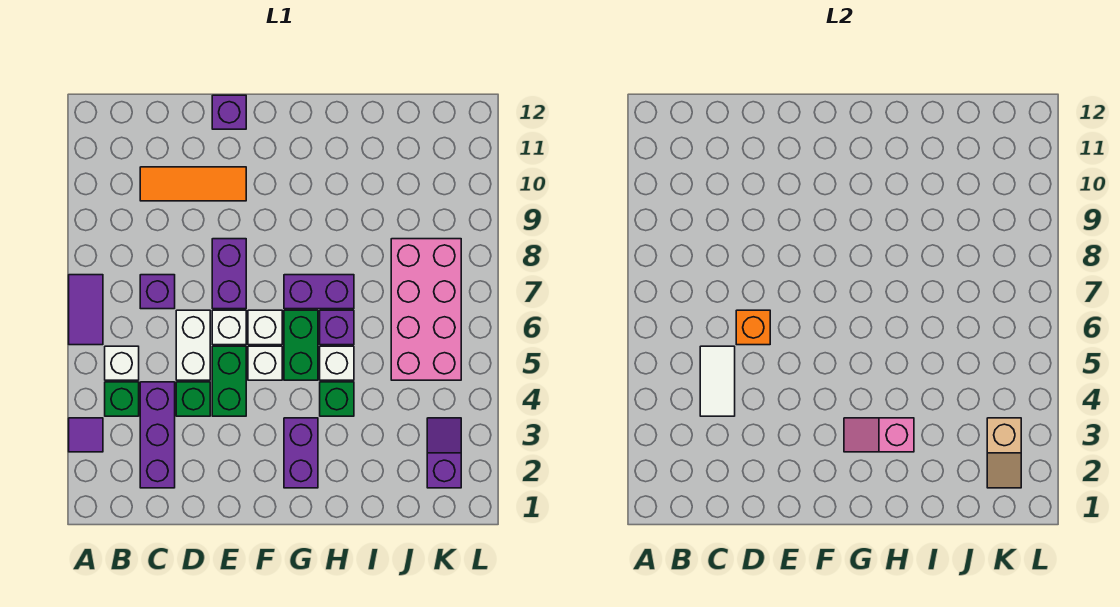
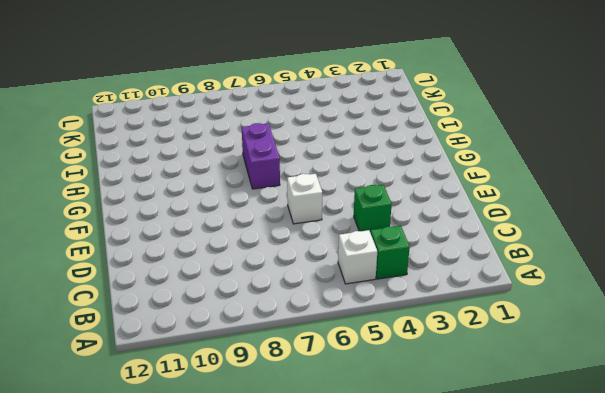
none -> purple tile A3 level 1
none -> purple tile A6:A7 level 1
none -> purple brick C2:C4 level 1

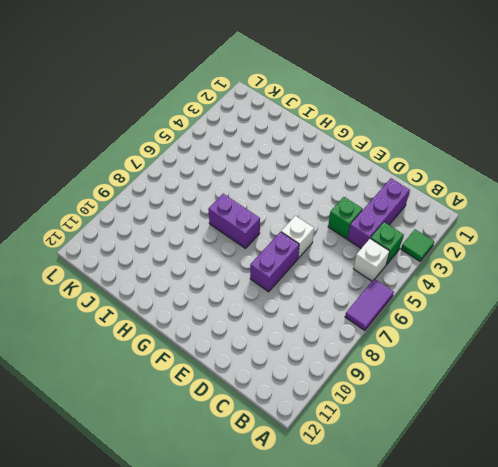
green tile A3 level 1 -> purple tile A3 level 1
none -> purple brick C7 level 1
none -> orange tile C10:E10 level 1
none -> white brick D5:D6 level 1

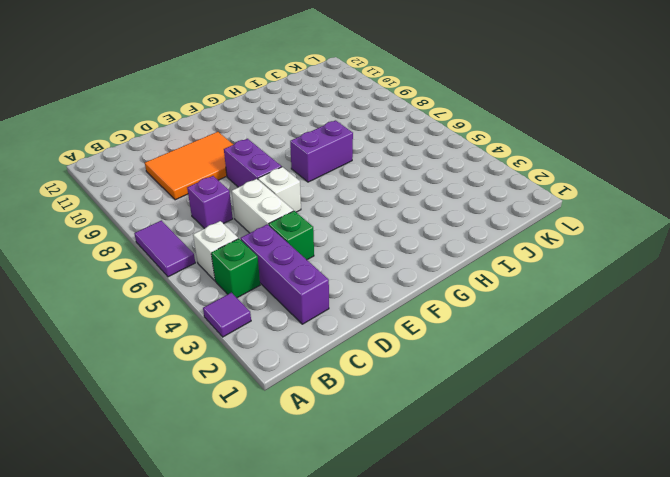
orange tile C9:E10 level 1 -> orange tile C10:E10 level 1
none -> green brick E4:E5 level 1
none -> purple brick E12 level 1
none -> white brick F5 level 1

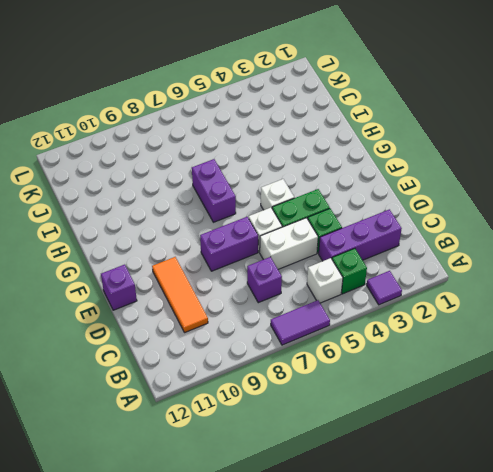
none -> white brick F6 level 1
none -> purple brick G2:G3 level 1
none -> green brick G5:G6 level 1

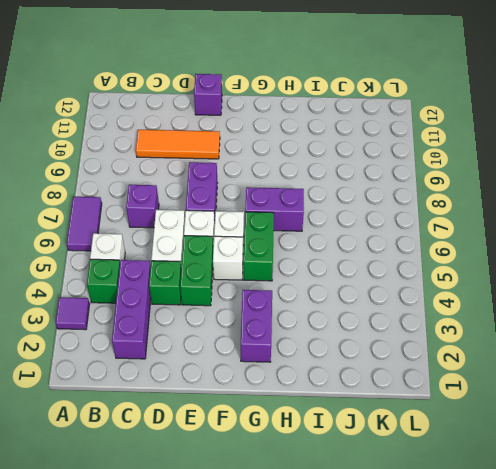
none -> green brick H4 level 1
none -> white brick H5 level 1
none -> purple brick H6 level 1

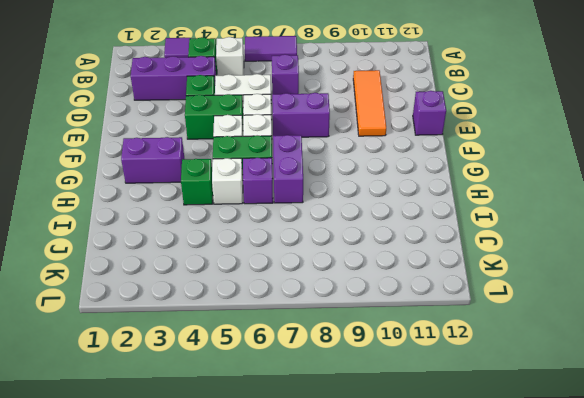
none -> pink brick J5:K8 level 1
none -> purple slope K2:K3 level 1 top 2
none -> white tile C4:C5 level 2

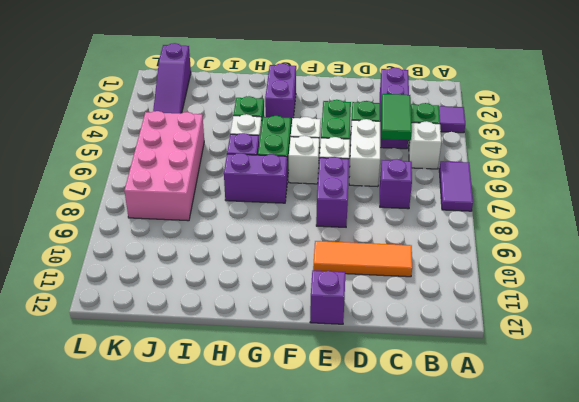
green tile C4:C5 level 2 -> white tile C4:C5 level 2
purple slope K1:K3 level 1 top 1 -> purple slope K2:K3 level 1 top 2
none -> orange brick D6 level 2
none -> pink slope G3:H3 level 2 top H
none -> tan slope K2:K3 level 2 top 3

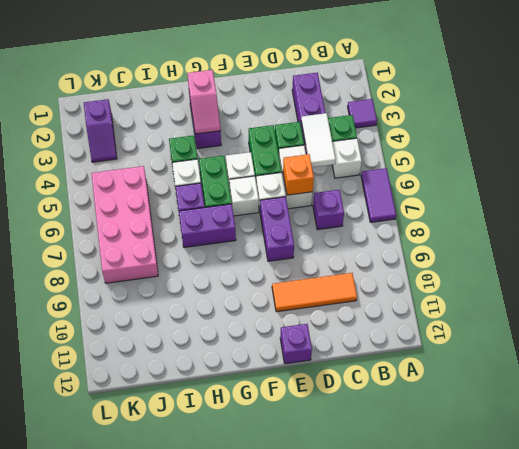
pink slope G2:G3 level 2 top 2 -> pink slope G3:H3 level 2 top H
none -> tan slope K2:K3 level 2 top 3

